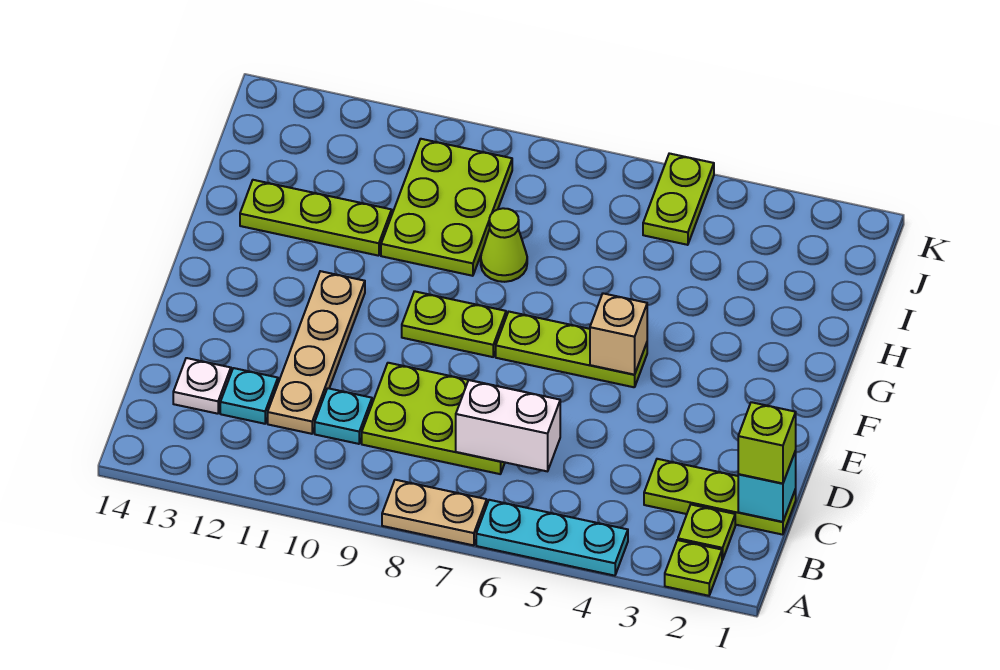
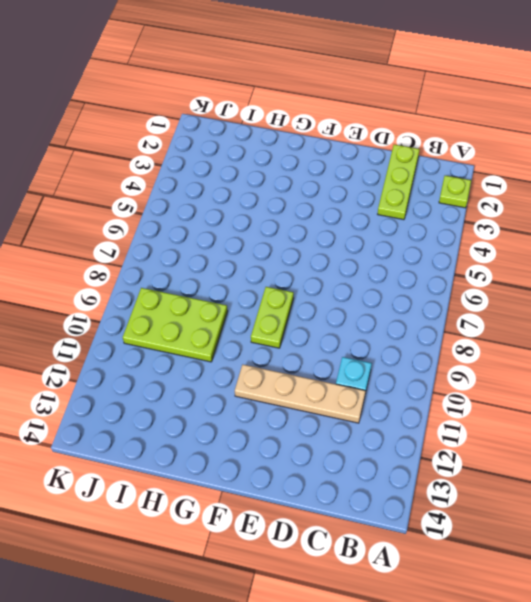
none -> cyan plate A4:A6 level 1
none -> tan plate A7:A8 level 1
none -> lime plate B2 level 1

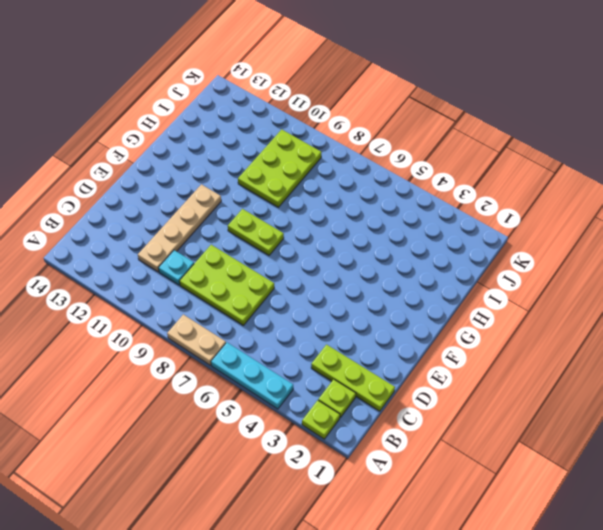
none -> cyan plate C12 level 1
none -> white plate C13 level 1
none -> lime plate F5:F7 level 1

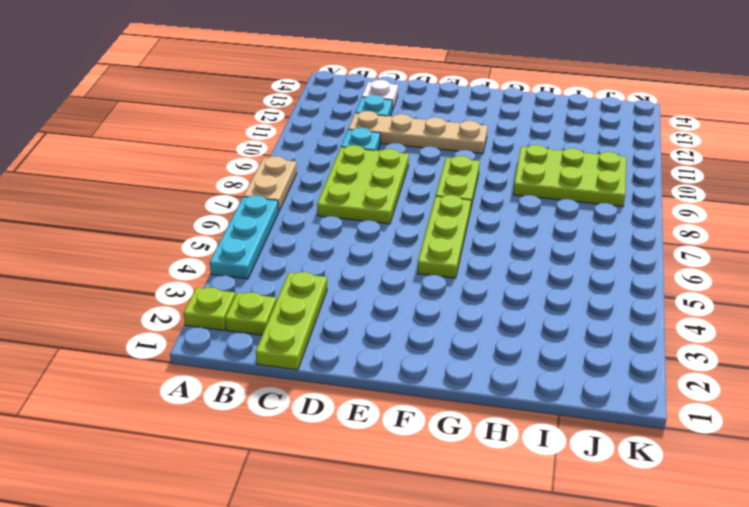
none -> lime cone H8 level 1
none -> lime plate H11:H13 level 1
none -> lime plate J5:K5 level 1

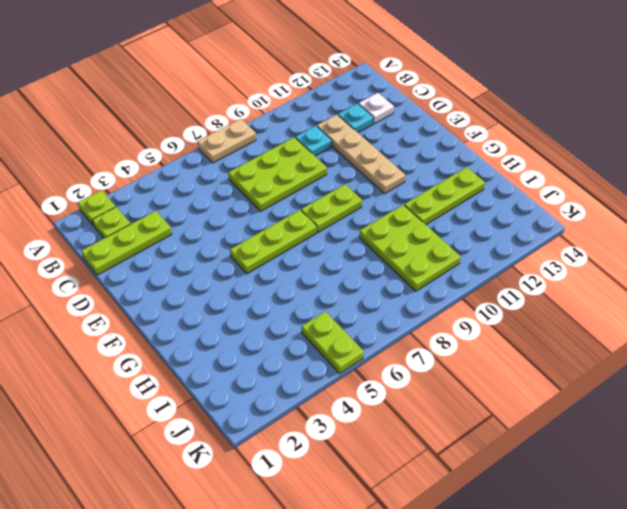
none -> cyan plate A4:A6 level 1
none -> lime cone H8 level 1
none -> cyan brick C1 level 2

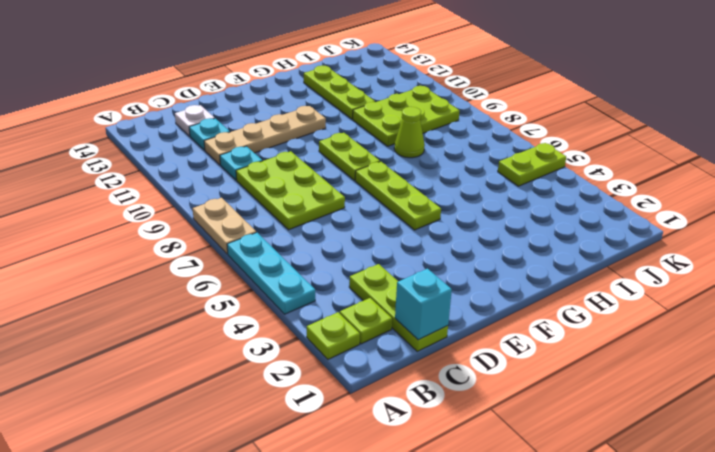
none -> white brick C6:C7 level 2
none -> tan brick F5 level 2
none -> lime brick C1 level 3

